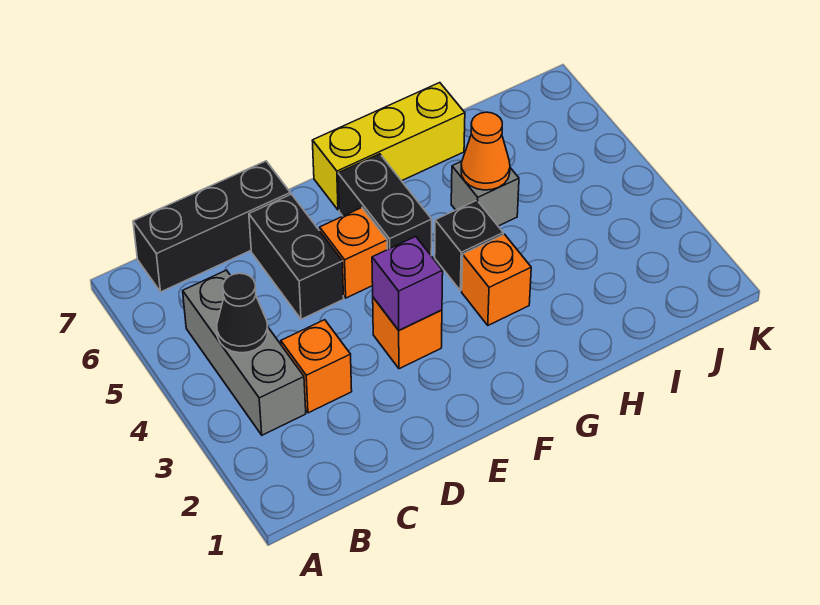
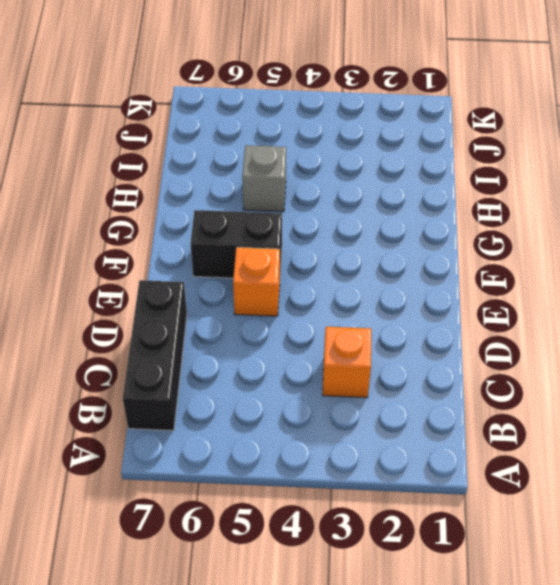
none -> grey brick B3:B5 level 1
none -> black brick D5:D6 level 1
none -> orange brick E3 level 1

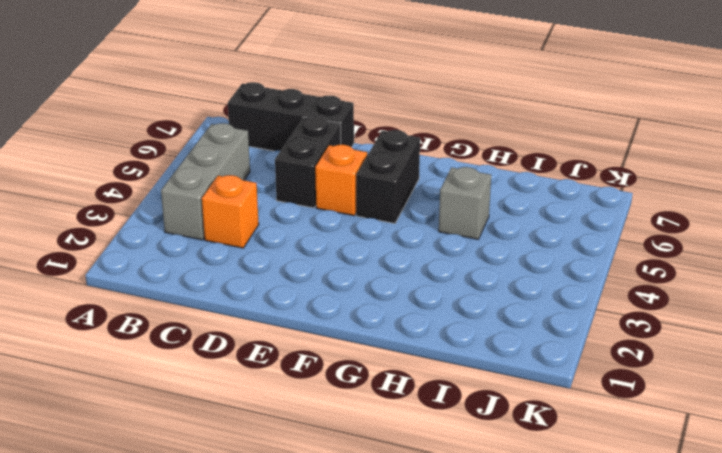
none -> orange brick E3 level 1
none -> yellow brick F7:H7 level 1
none -> orange brick G3 level 1

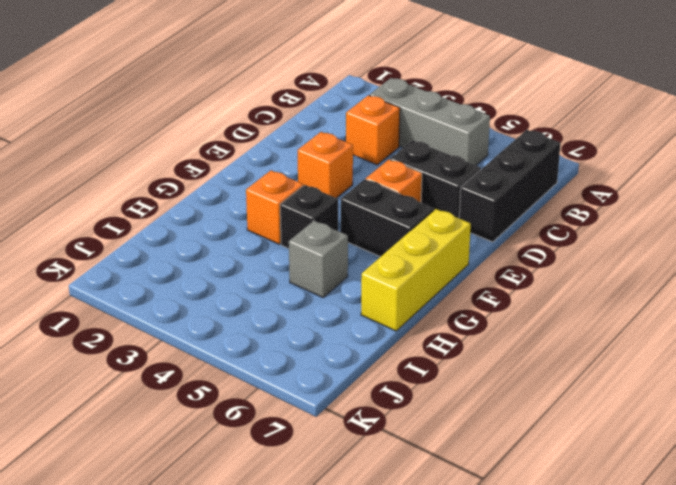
none -> black cone B4 level 2
none -> purple brick E3 level 2
none -> orange cone H5 level 2

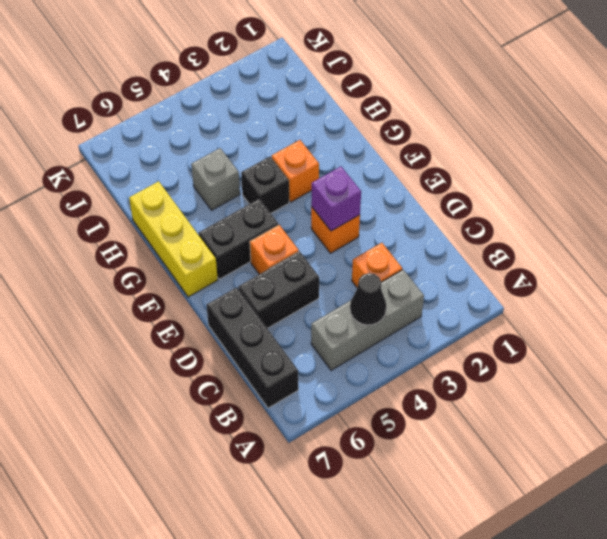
none -> orange cone H5 level 2

